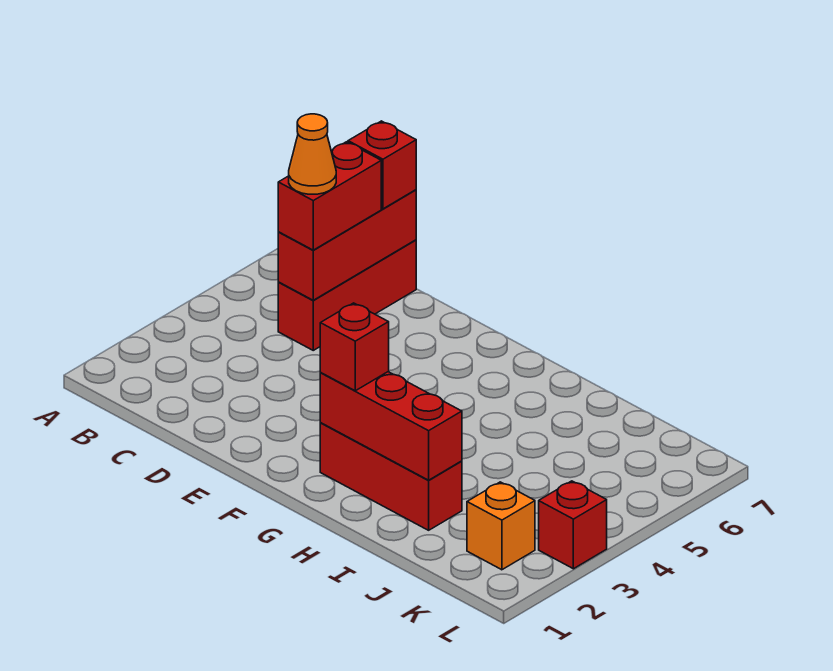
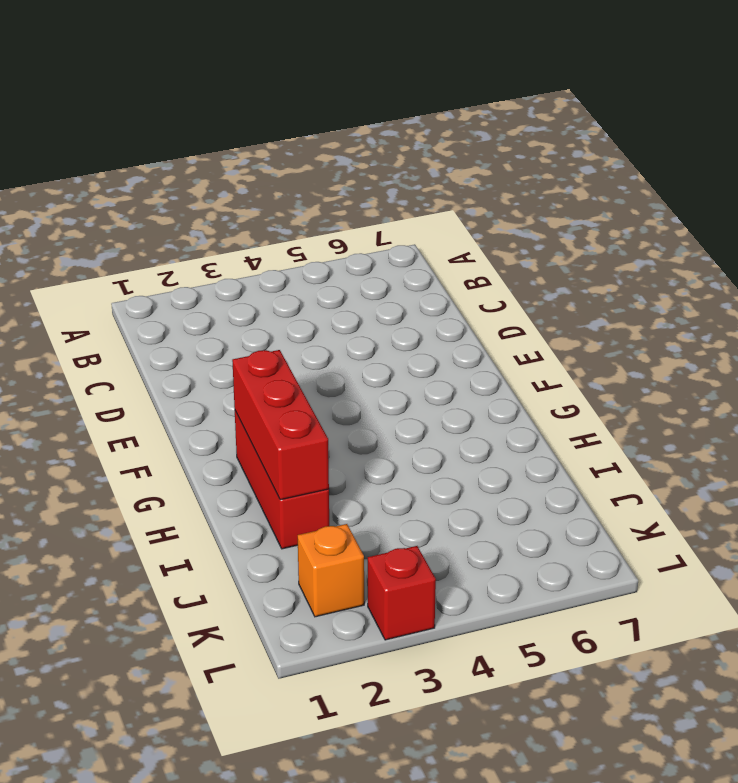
none -> red brick C5:C7 level 1
none -> red brick C5:C7 level 2

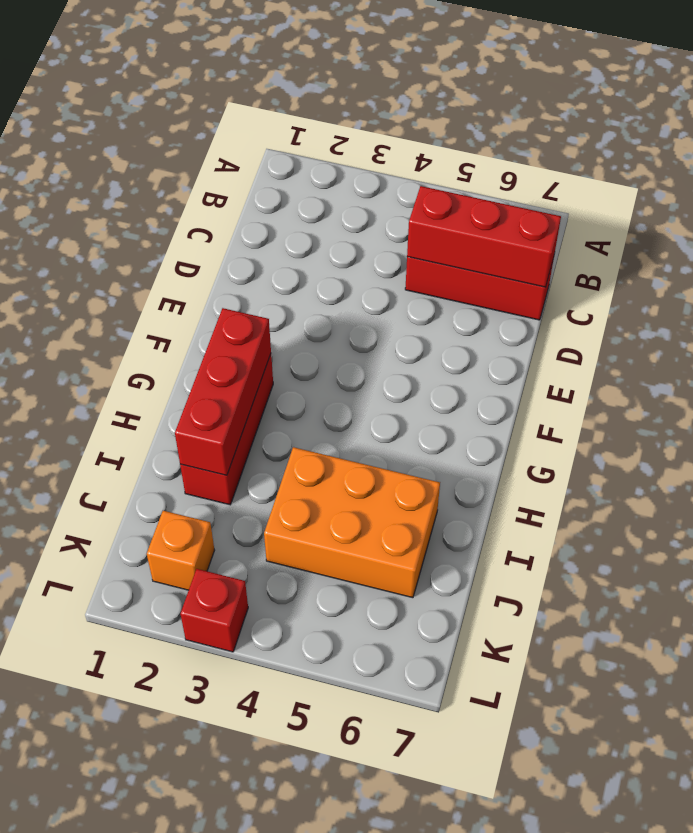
orange brick I4:J6 level 1 -> none
none -> red brick C5:C6 level 3
none -> red brick C7 level 3

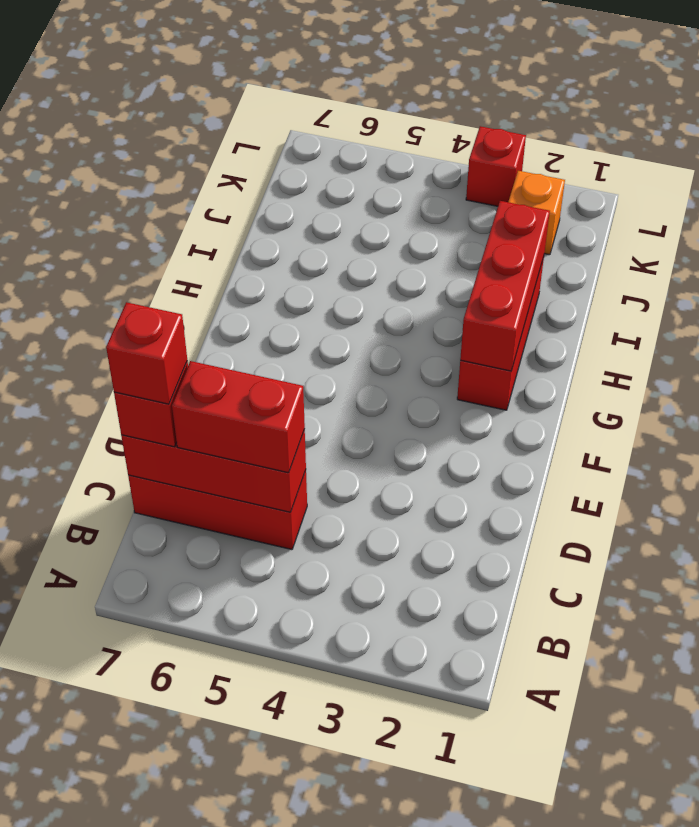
red brick C7 level 4 -> red brick G2 level 3
none -> orange cone C5 level 4

